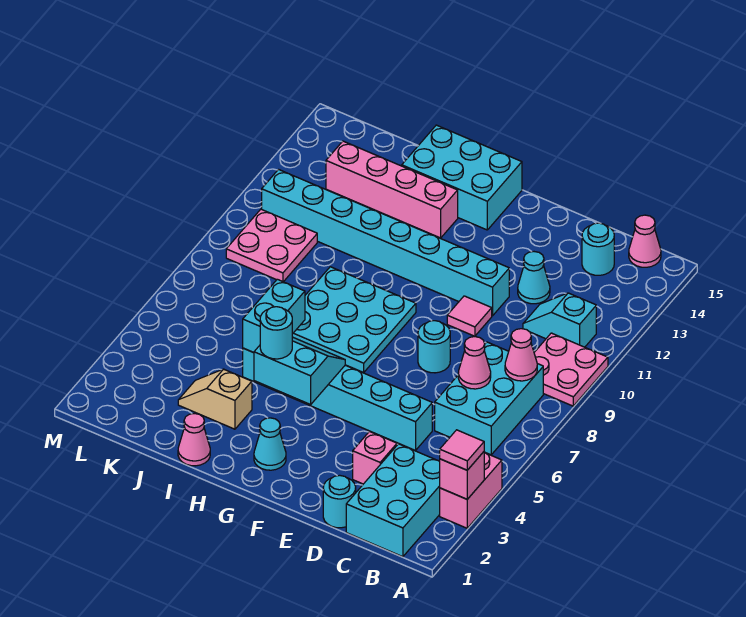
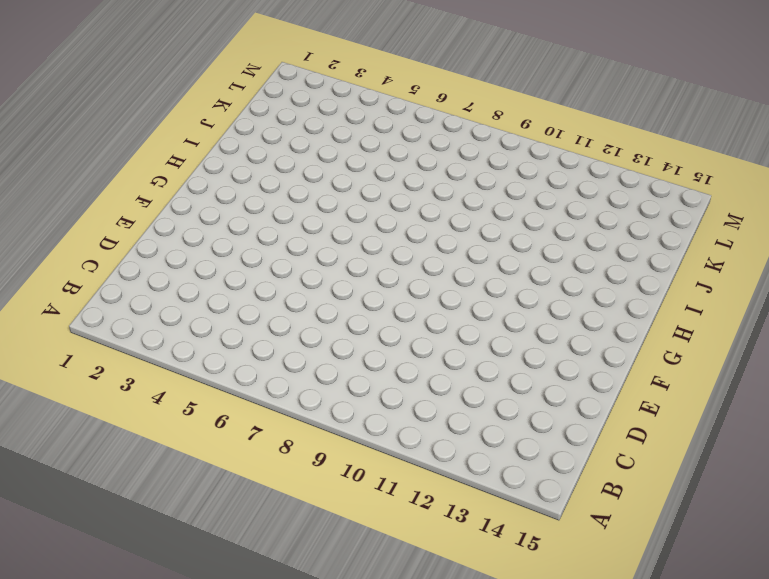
none -> pink brick A3:A4 level 1
none -> pink plate A9:B10 level 1
none -> cyan brick B1:C3 level 1

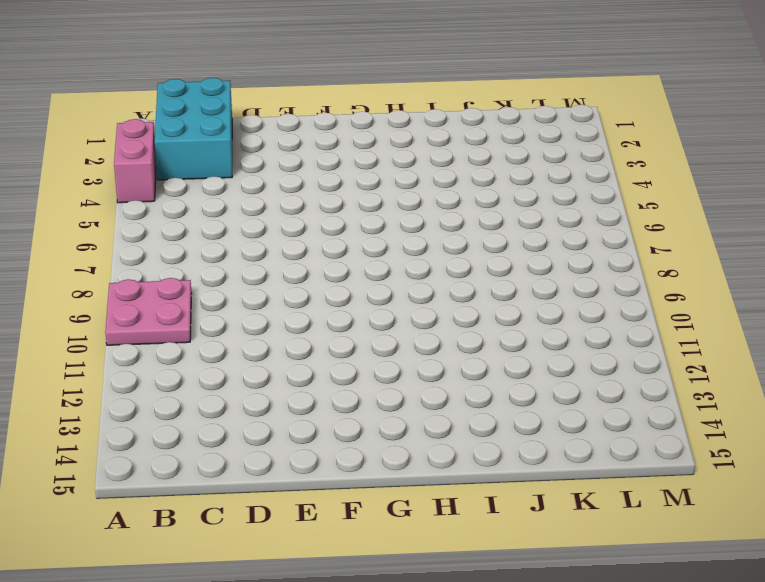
none -> cyan brick B6:C8 level 1
none -> cyan slope B11:C11 level 1 top B
none -> pink cone B15 level 1

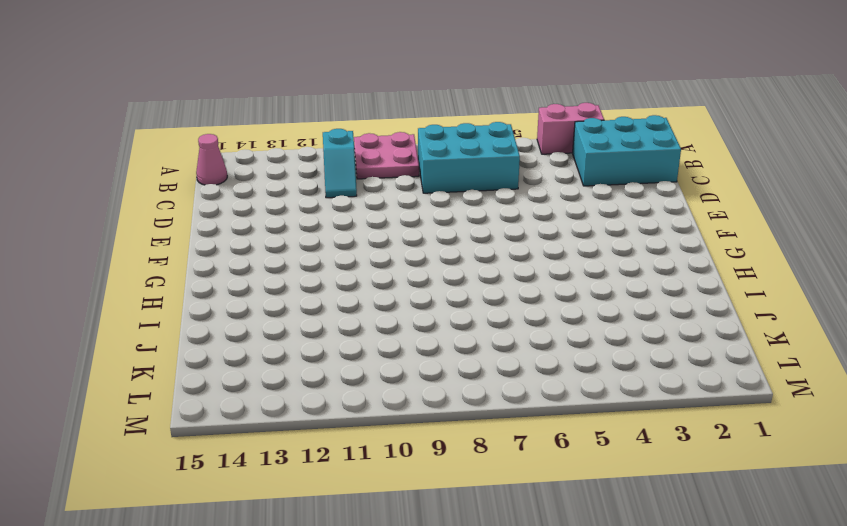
none -> cyan round brick C14 level 1
none -> cyan round brick D1 level 1
none -> pink brick D3 level 1

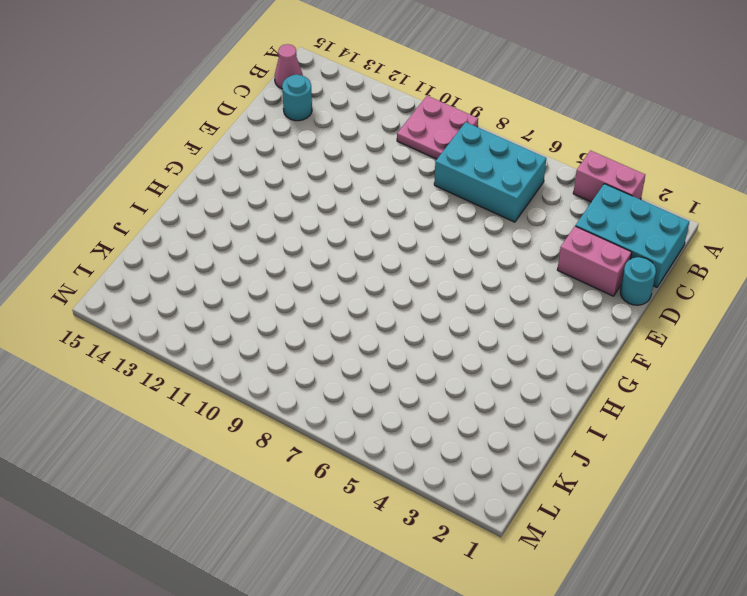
pink brick D2:D3 level 1 -> pink brick D3 level 1
none -> cyan slope B11:C11 level 1 top B
none -> cyan brick D5:I5 level 1
none -> cyan cone D12 level 1

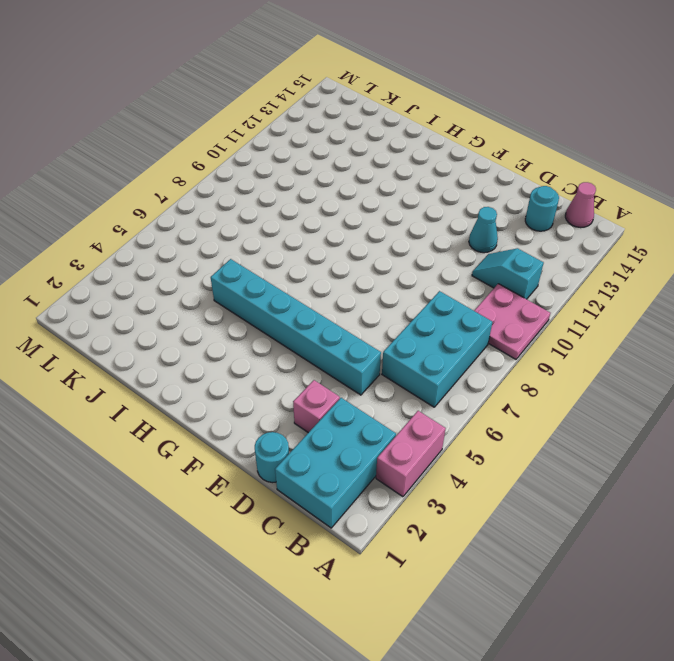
none -> cyan round brick E8 level 1
none -> pink tile E10 level 1
none -> cyan brick E11:L11 level 1

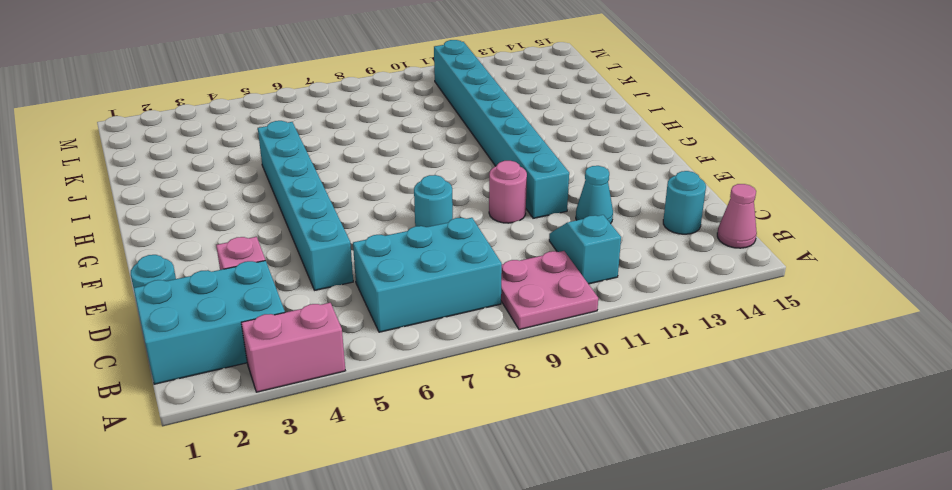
pink round brick E10 level 1 -> pink tile E10 level 1
none -> cyan cone G2 level 1
none -> cyan plate G7:I9 level 1
none -> cyan brick G14:I15 level 1

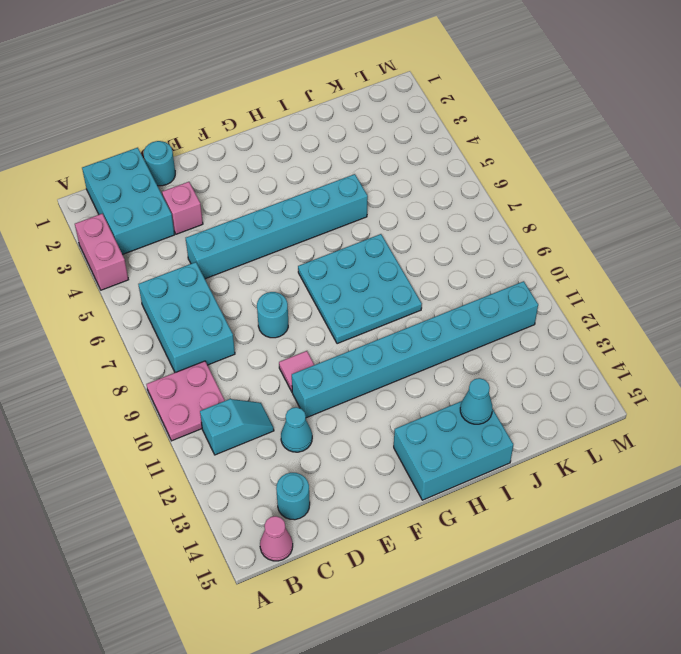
cyan cone I14 level 2 -> cyan cone G2 level 1
none -> pink brick H13:K13 level 1
none -> pink cone I1 level 1
none -> tan slope I3:J3 level 1 top I

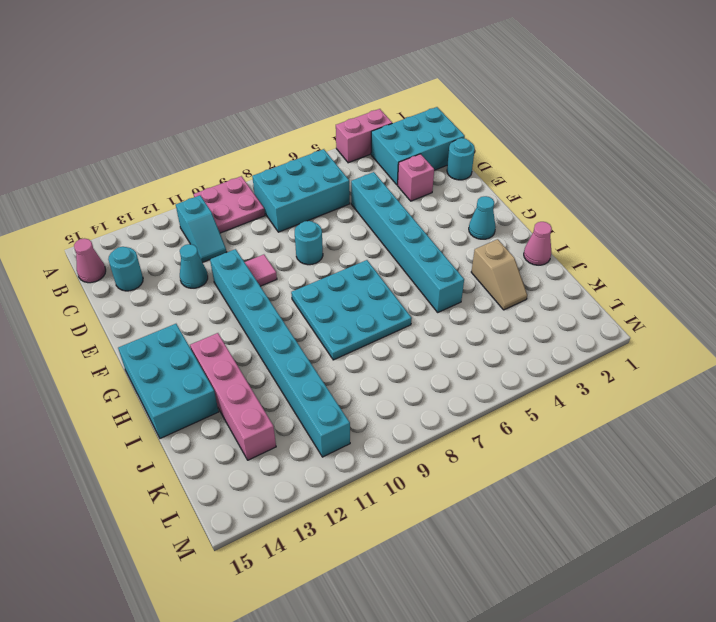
none -> pink plate K9:L10 level 1
none -> pink brick A3 level 2
none -> pink cone B8 level 2

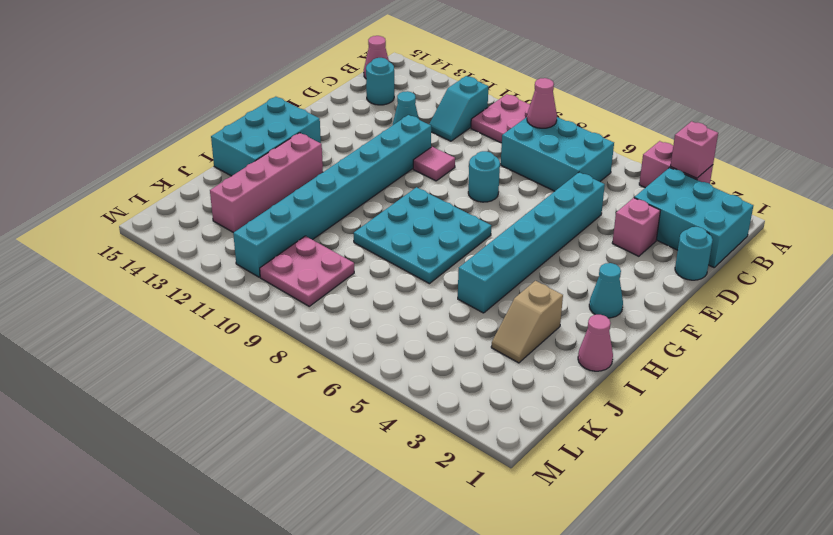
none -> pink cone C7 level 2
none -> cyan slope G4:H5 level 2 top 4
none -> cyan brick I5:I6 level 2

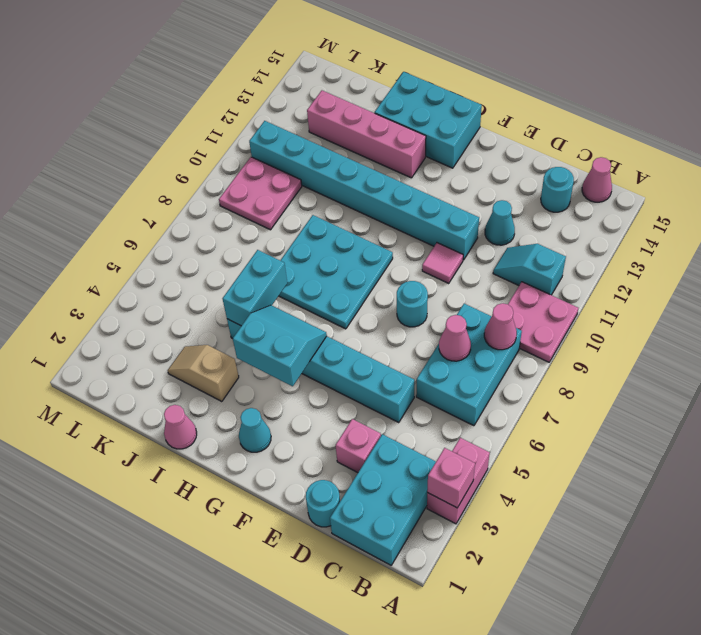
none -> pink tile A3 level 3
none -> cyan round brick H4 level 3

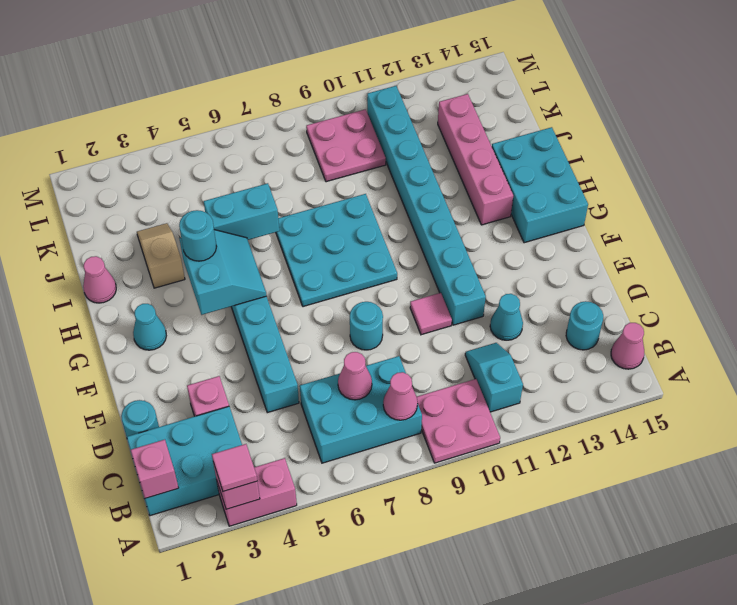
pink brick B1 level 2 -> none

